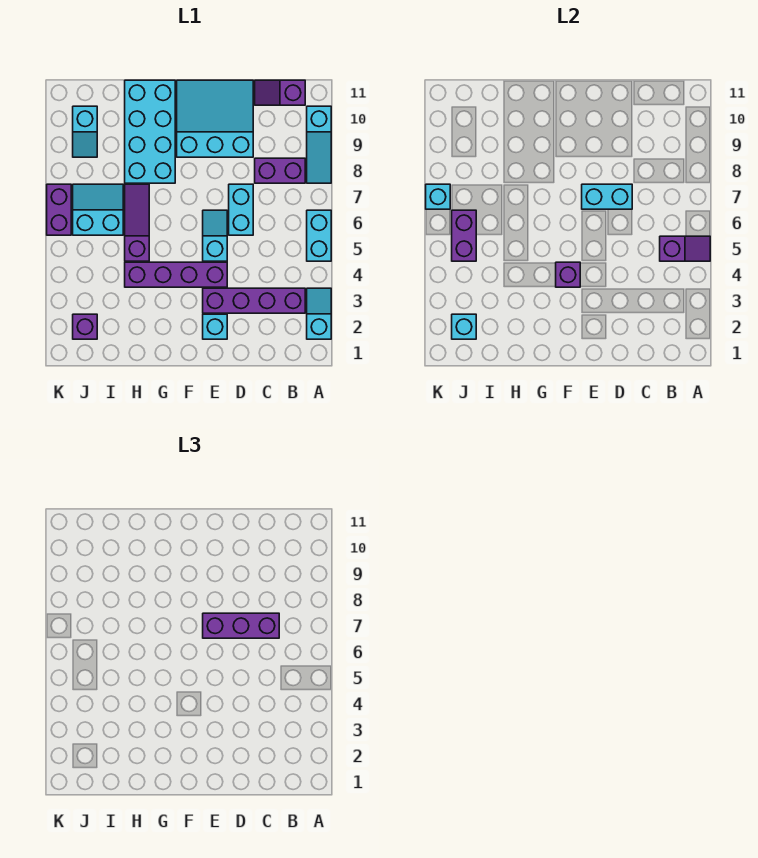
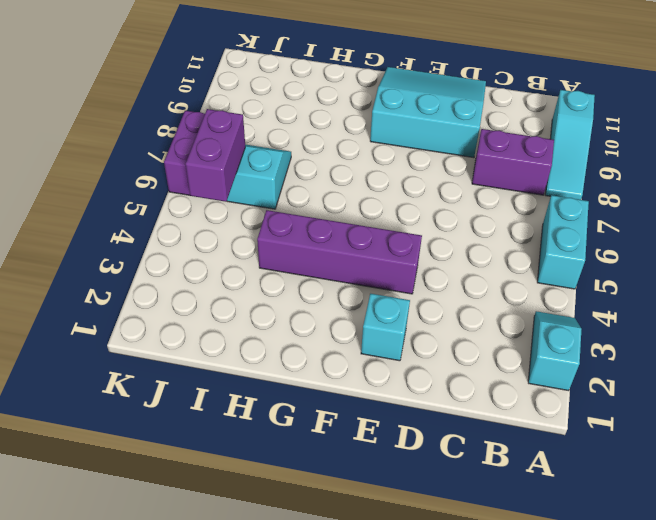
none -> purple brick B3:E3 level 1
none -> purple slope B11:C11 level 1 top B
none -> cyan brick D6:D7 level 1

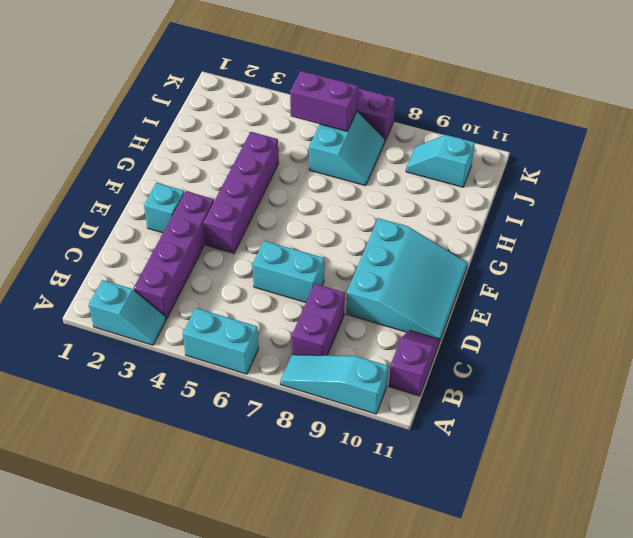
none -> cyan slope E5:E6 level 1 top 5
none -> cyan brick G8:H11 level 1
none -> purple slope H5:H7 level 1 top 5

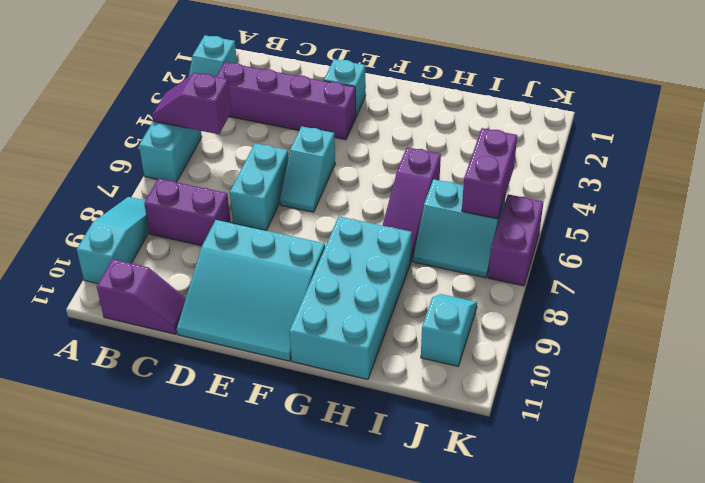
none -> purple brick E4:H4 level 1
none -> purple brick J2 level 1
none -> cyan brick D7:E7 level 2

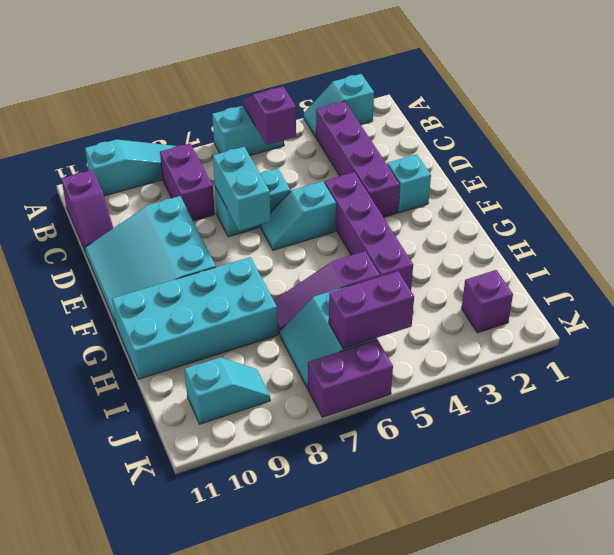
none -> purple brick F4 level 2
none -> cyan brick J2 level 2
none -> cyan brick K7 level 2

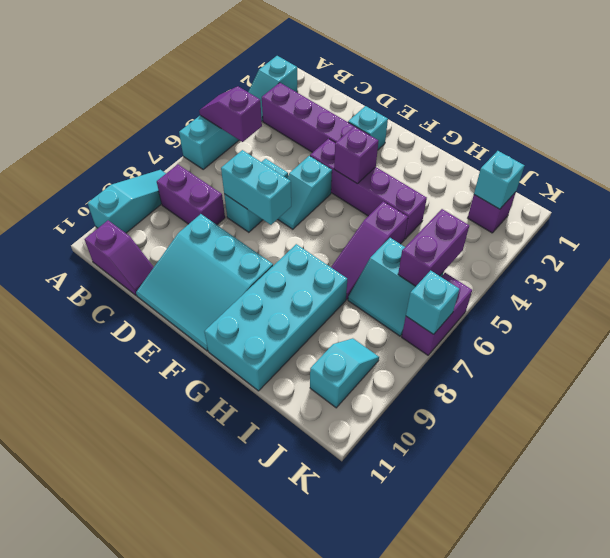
none -> purple brick C7:E7 level 3

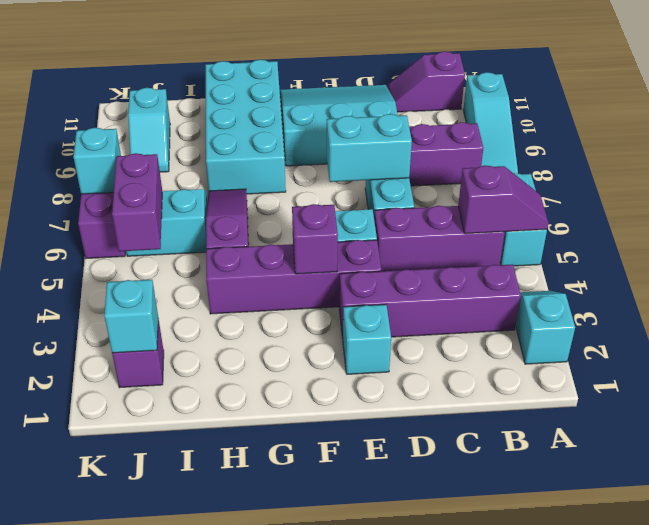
purple brick B5:D5 level 1 -> purple brick C7:E7 level 3

